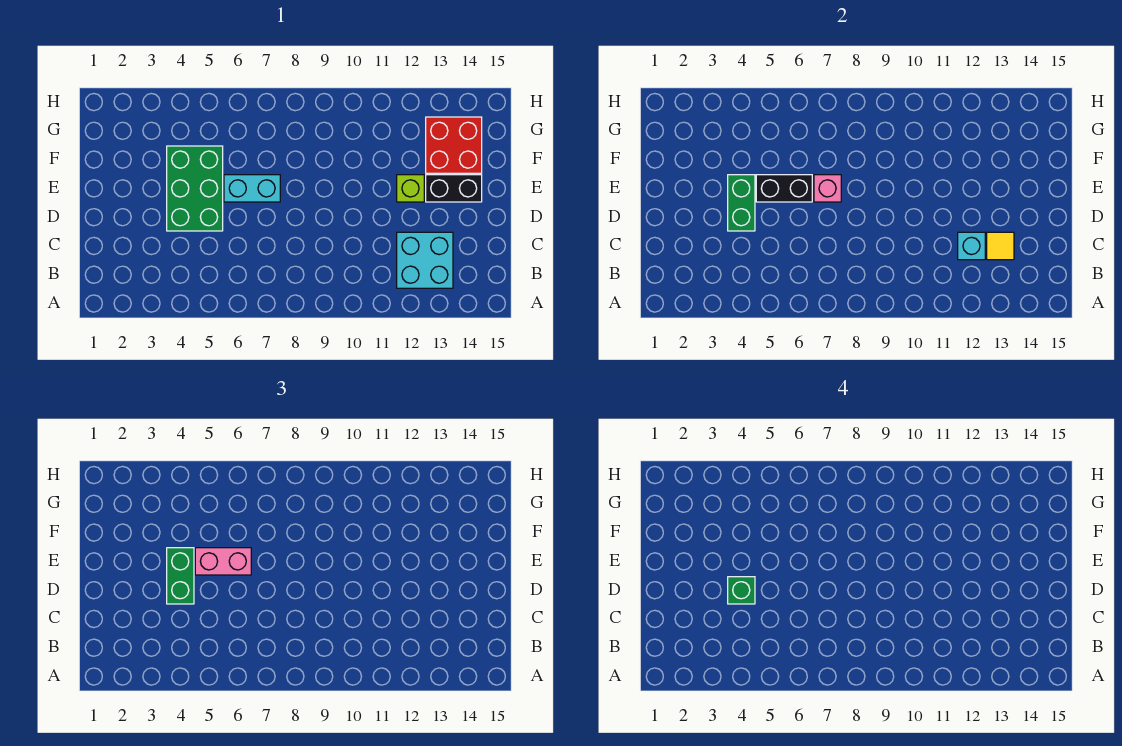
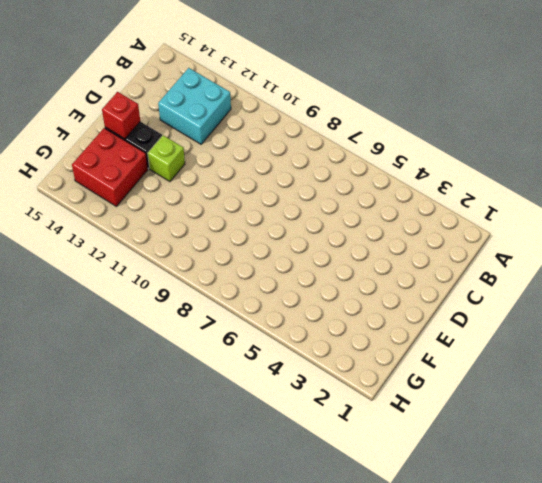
red brick E14 level 2 -> none
none -> green brick D4:F5 level 1
none -> cyan brick E6:E7 level 1
none -> cyan brick C12 level 2

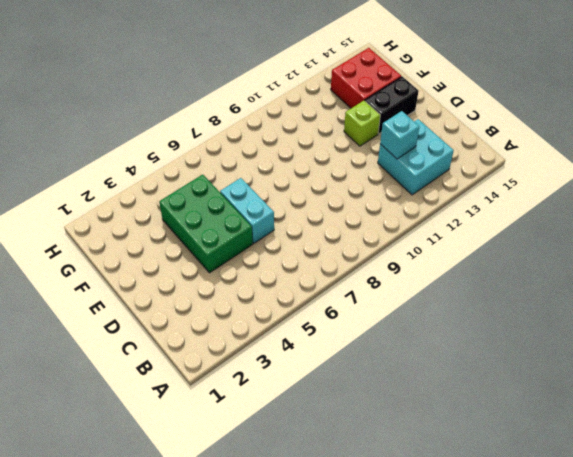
cyan brick D6:E6 level 1 -> cyan brick E6:E7 level 1
none -> yellow tile C13 level 2
none -> green brick D4:E4 level 2
none -> black brick E5:E6 level 2

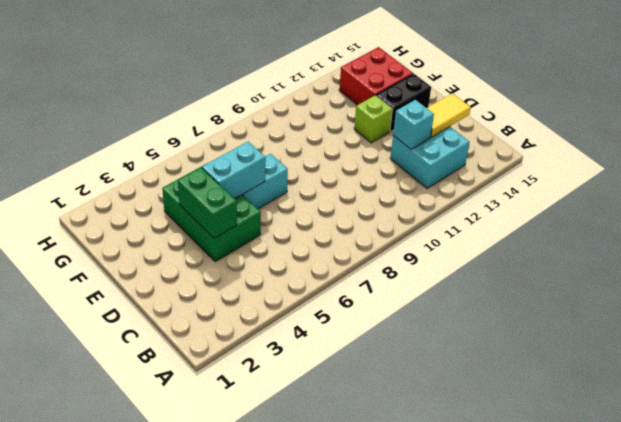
yellow tile C13:C14 level 2 -> yellow tile C13 level 2
cyan brick E5:E6 level 2 -> black brick E5:E6 level 2
none -> pink brick E7 level 2
none -> green brick D4:E4 level 3
none -> pink brick E5:E6 level 3

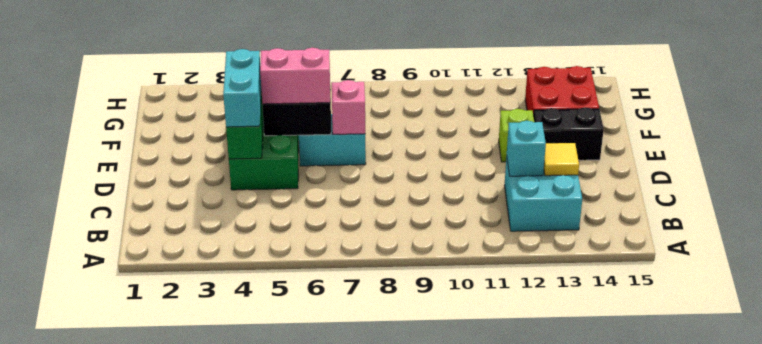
cyan brick D4:E4 level 3 -> green brick D4:E4 level 3
none -> green brick D4 level 4

